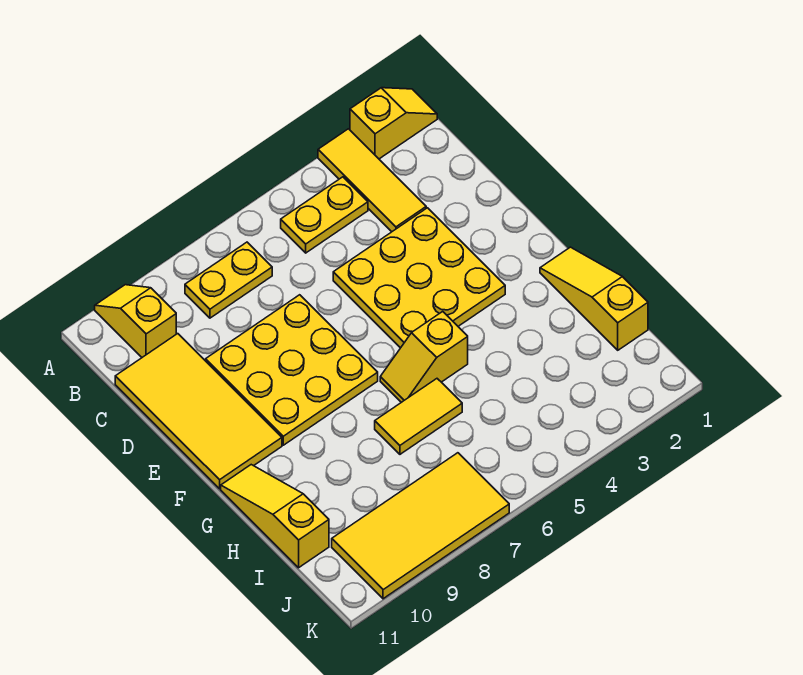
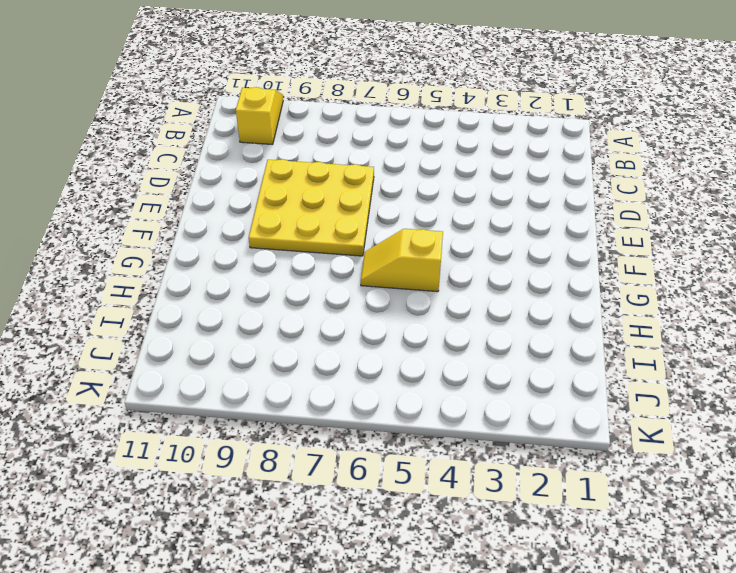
none -> yellow slope A1:A2 level 1 top 2
none -> yellow tile A3:C3 level 1
none -> yellow plate B4:B5 level 1

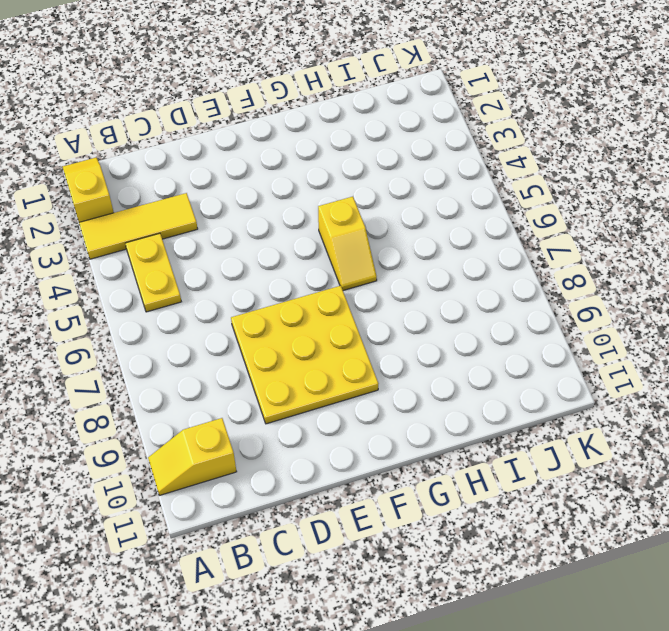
none -> yellow plate B7:B8 level 1
none -> yellow tile C10:F11 level 1
none -> yellow plate D3:F5 level 1

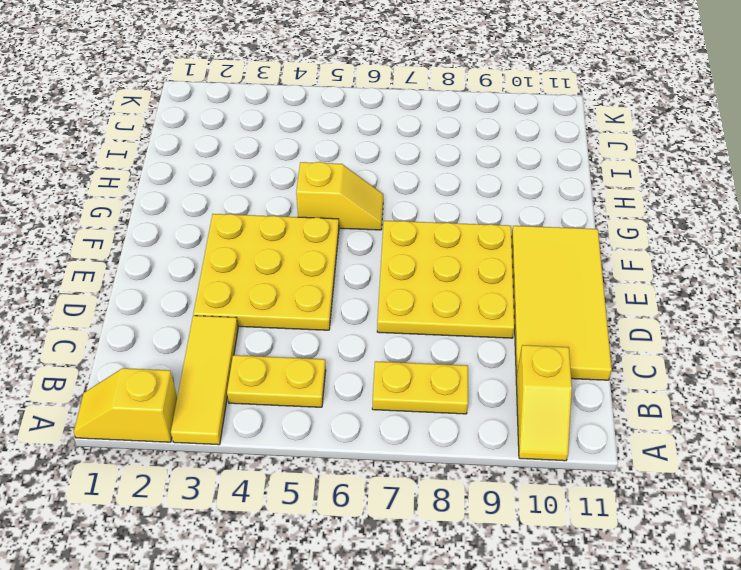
none -> yellow slope G1:I1 level 1 top I
none -> yellow slope G11:I11 level 1 top I
none -> yellow tile H6:H7 level 1

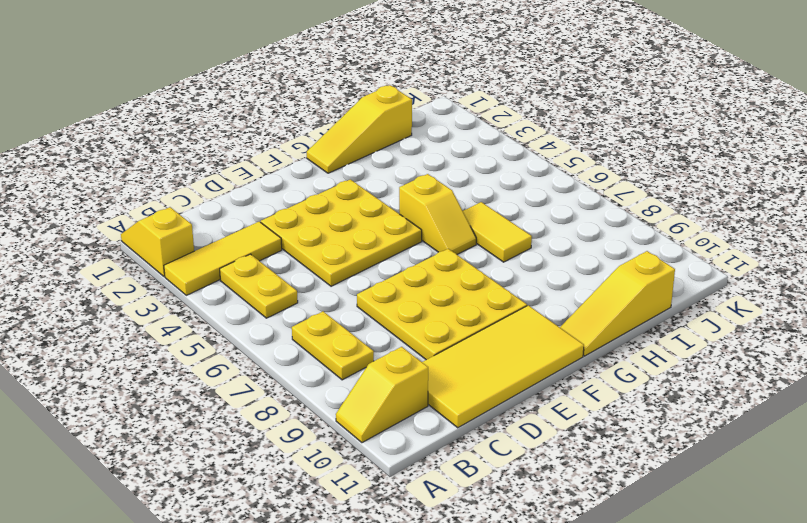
none -> yellow tile J7:K10 level 1

